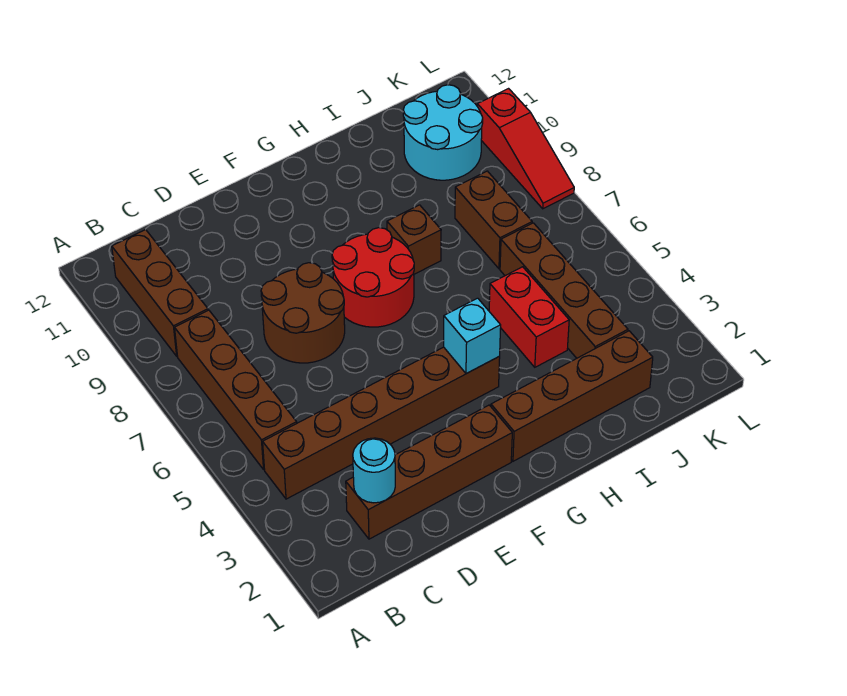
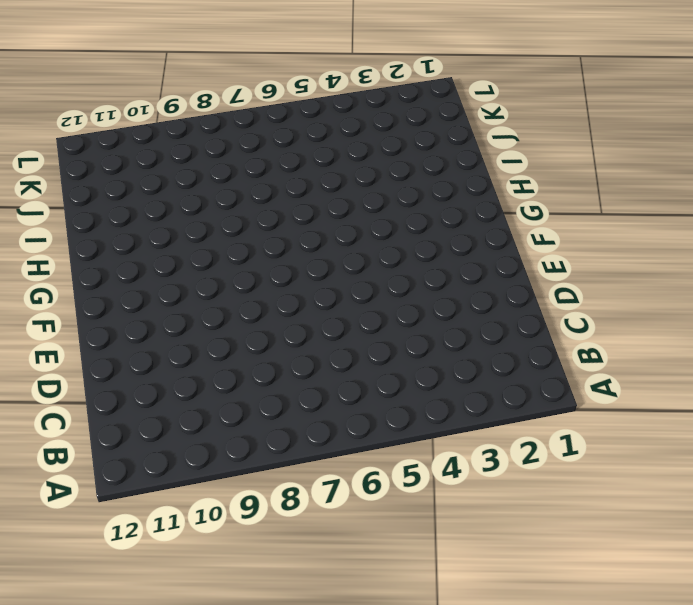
none -> brown brick B4:G4 level 1
none -> brown brick B5:B8 level 1
none -> brown brick B9:B11 level 1

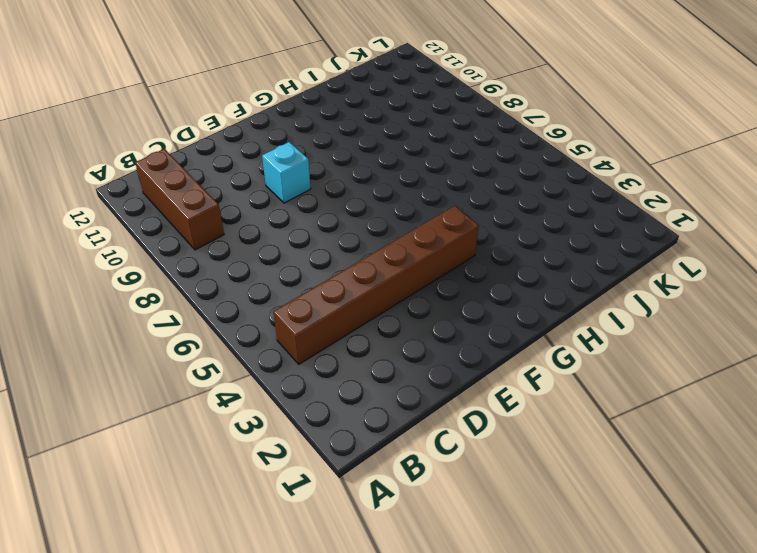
cyan brick E9 level 1 -> cyan brick G4 level 2
none -> brown brick B5:B8 level 1
none -> brown brick C2:F2 level 1
none -> brown round brick D7:E8 level 1

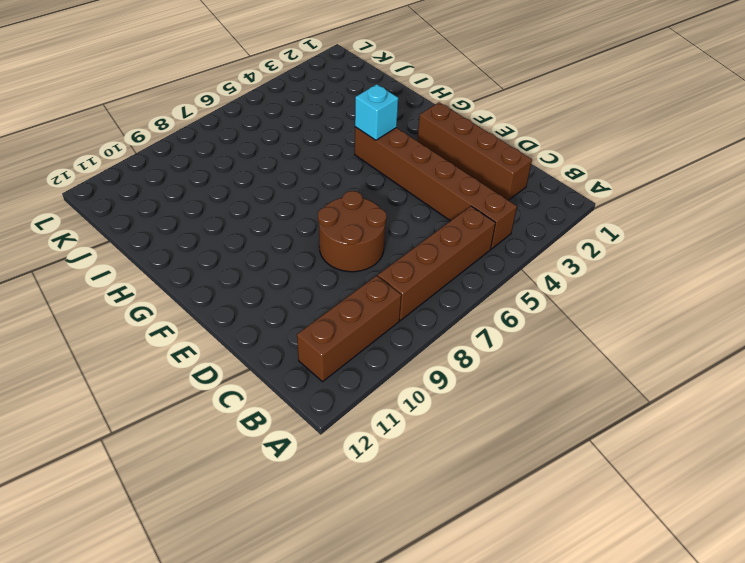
none -> red round brick F7:G8 level 1
none -> brown brick G2:J2 level 1
none -> brown brick H8 level 1

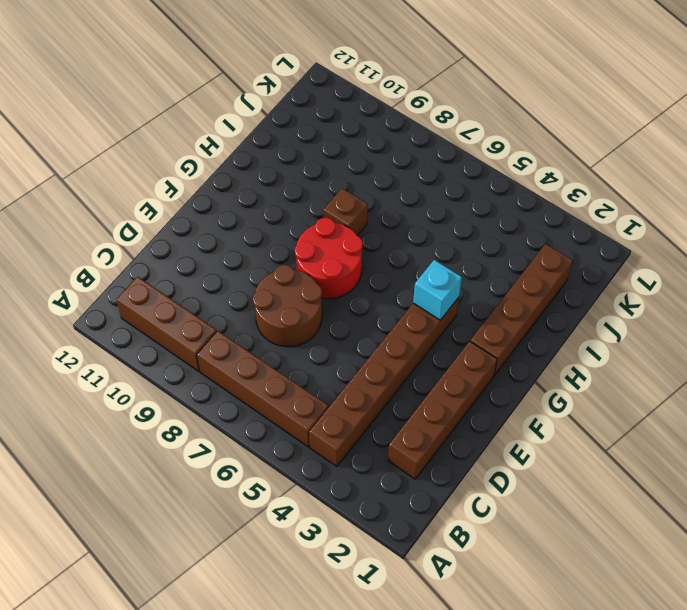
none -> red brick I4:I5 level 1
none -> brown brick J3:J6 level 1
none -> brown brick J7:J8 level 1

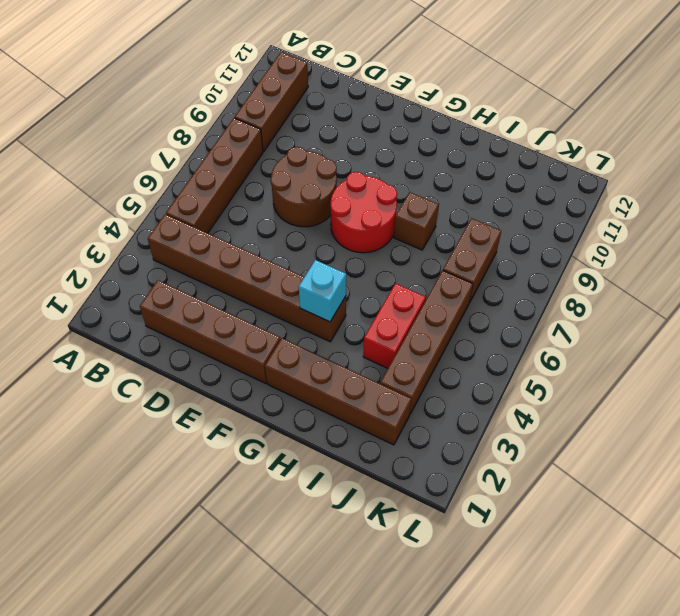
none -> cyan round brick J10:K11 level 1
none -> red slope L8:L10 level 1 top 10
none -> cyan round brick C2 level 2

